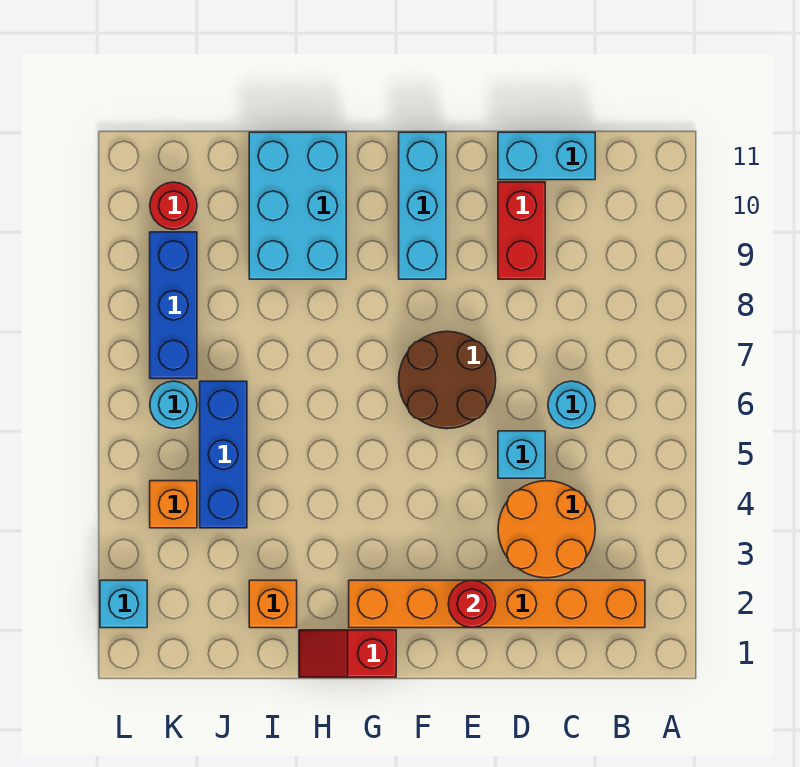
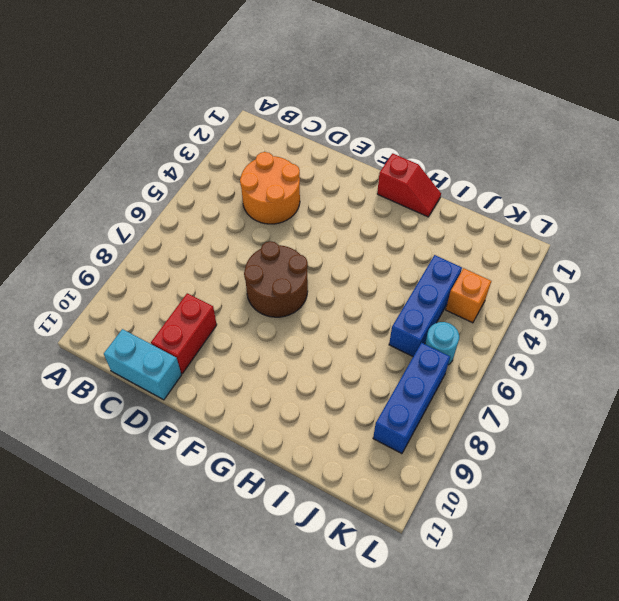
none -> orange brick B2:G2 level 1
none -> cyan round brick C6 level 1
none -> cyan brick D5 level 1

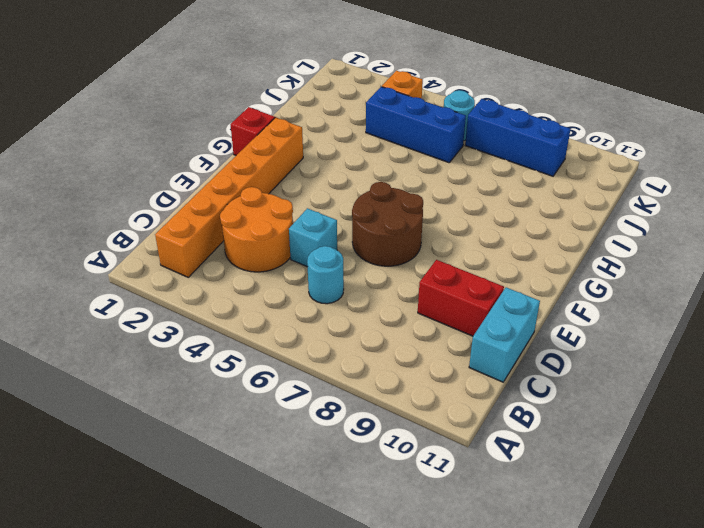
none -> cyan brick F9:F11 level 1
none -> cyan brick H9:I11 level 1
none -> orange brick I2 level 1

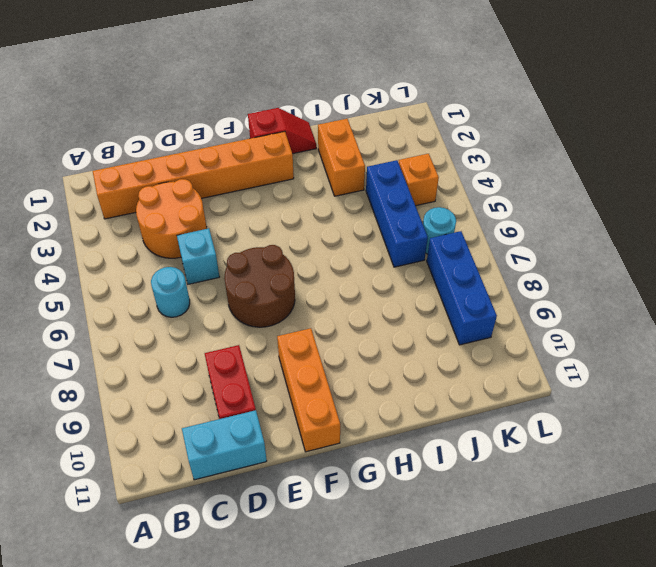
orange brick F9:F11 level 1 -> cyan brick F9:F11 level 1
orange brick I2:I3 level 1 -> orange brick I2 level 1
none -> cyan brick H9:I11 level 1
none -> red round brick K10 level 1
none -> cyan brick L2 level 1

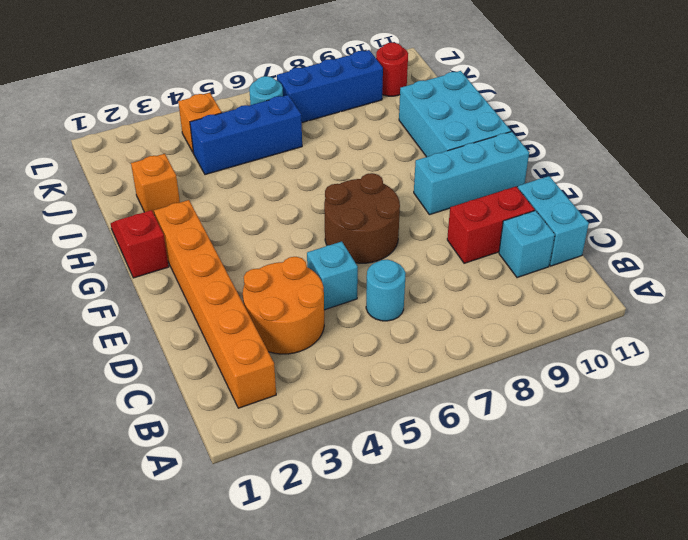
cyan brick C10 level 1 -> cyan brick L2 level 1
cyan brick G10:I11 level 1 -> cyan brick H9:I11 level 1
none -> red round brick E2 level 2

